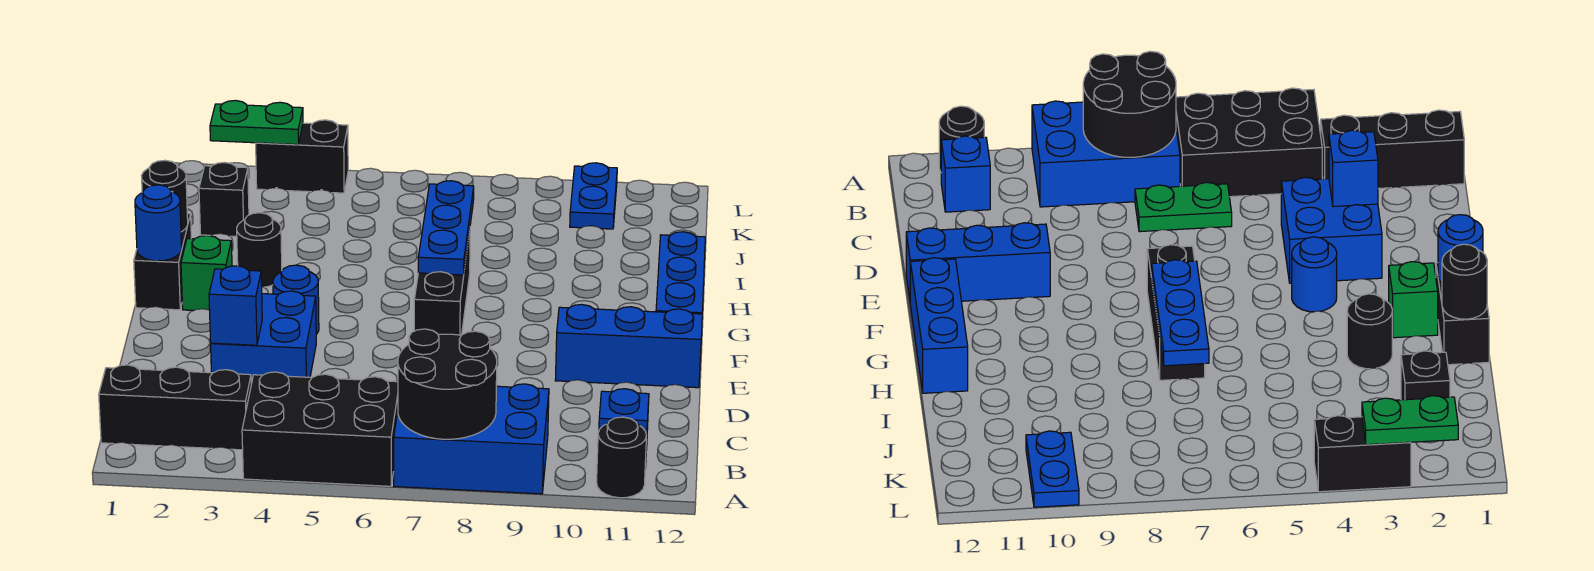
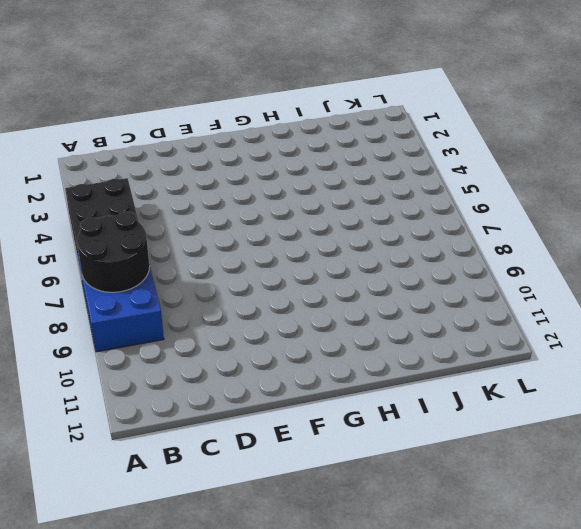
none -> black round brick A11 level 1
none -> black brick B1:B3 level 1
none -> blue brick B11 level 1

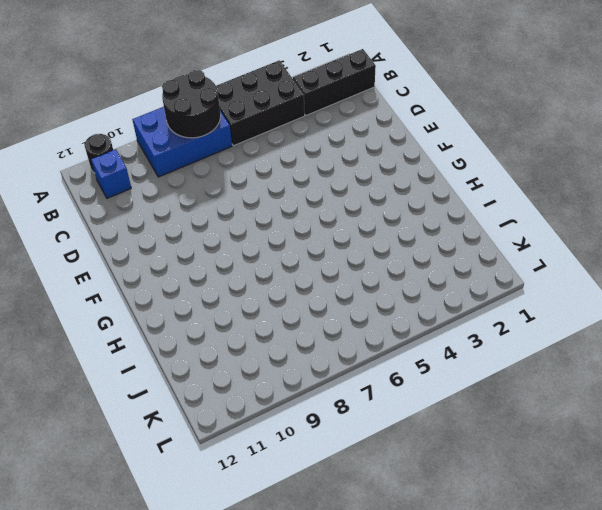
none -> green plate C6:C7 level 1
none -> blue brick D3:E4 level 1
none -> blue brick E10:E12 level 1

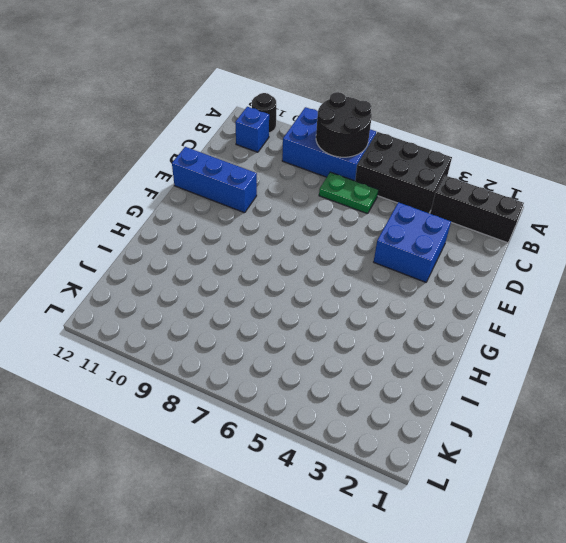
none -> blue round brick F4 level 1
none -> black brick F7:H7 level 1
none -> blue brick F12:H12 level 1

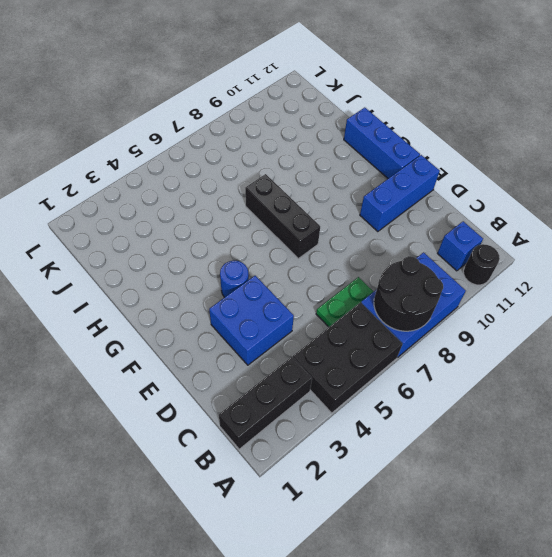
none -> black brick G1:H1 level 1
none -> green brick G2 level 1
none -> black round brick H3 level 1

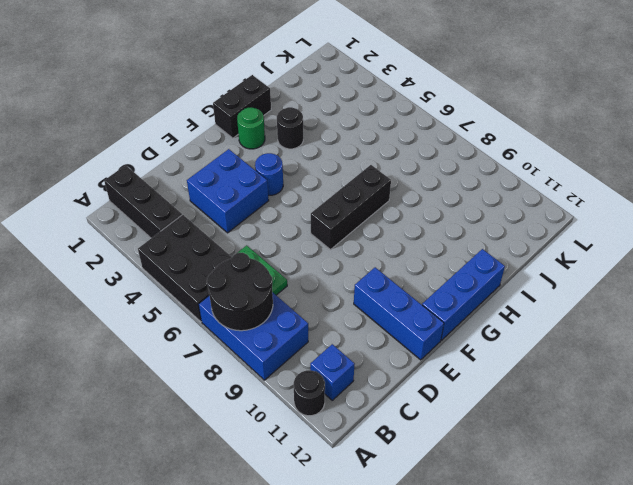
green round brick G2 level 1 -> green brick G2 level 1
none -> black brick J2 level 1
none -> blue plate K10:L10 level 1
none -> black brick L3:L4 level 1

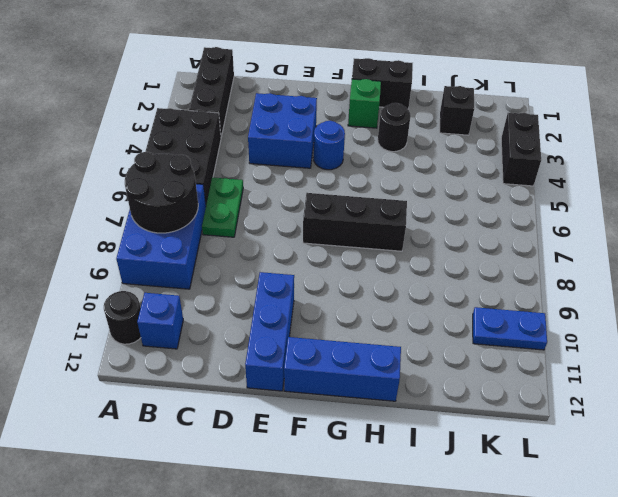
none -> blue brick D3 level 2
none -> blue round brick G1 level 2
none -> blue plate G7:I7 level 2

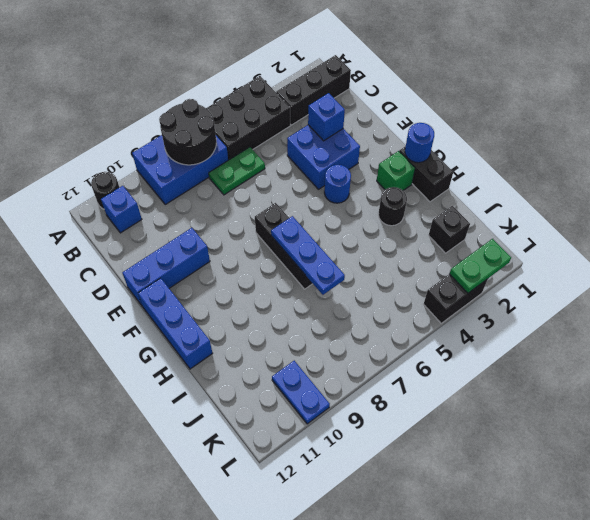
none -> black round brick H1 level 2

